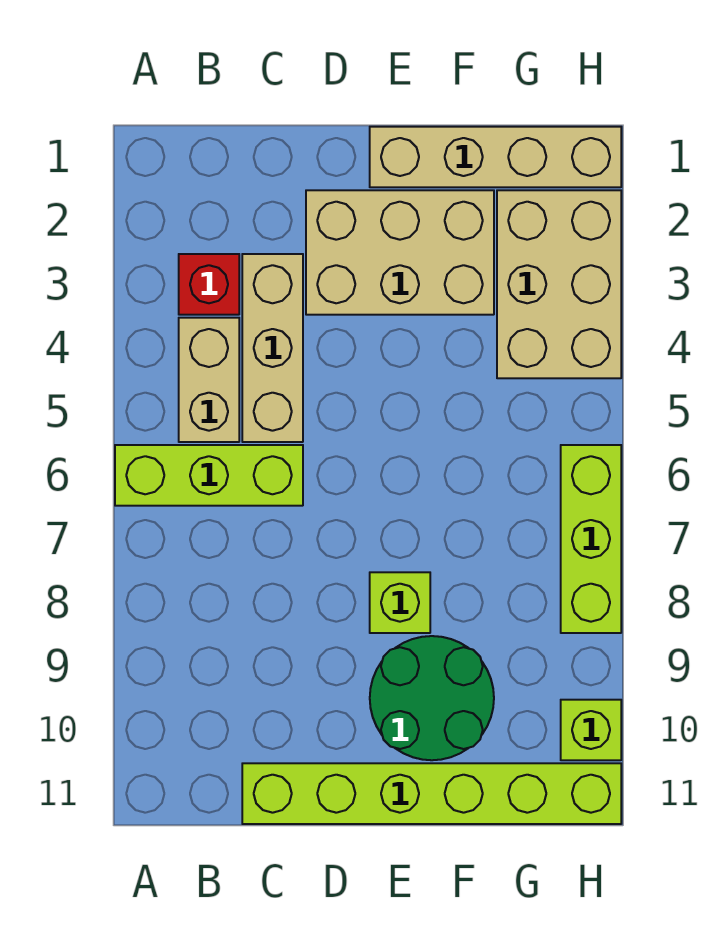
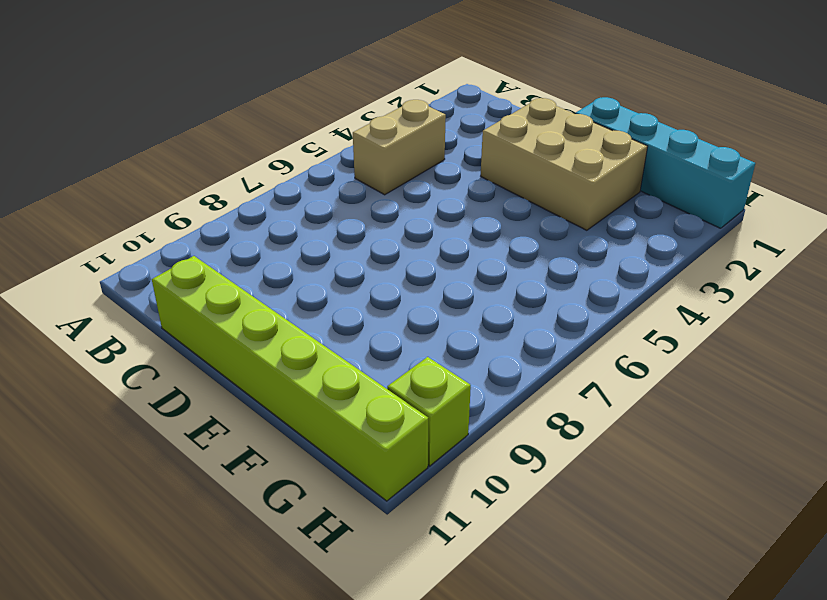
cyan brick E1:H1 level 1 -> tan brick E1:H1 level 1
none -> lime brick A6:C6 level 1
none -> red brick B3 level 1
none -> tan brick C3:C5 level 1

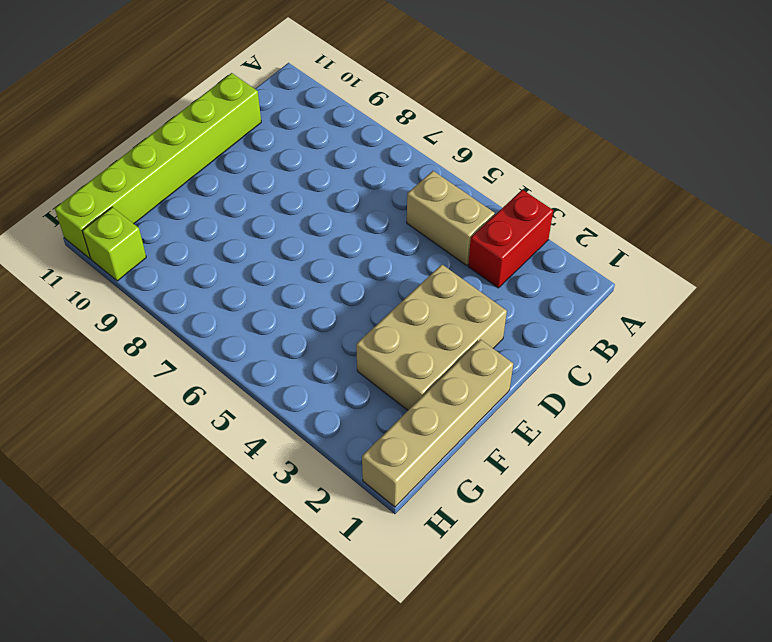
red brick A3:B3 level 1 -> red brick B3 level 1
none -> lime brick A6:C6 level 1
none -> tan brick C3:C5 level 1
none -> lime brick E8 level 1

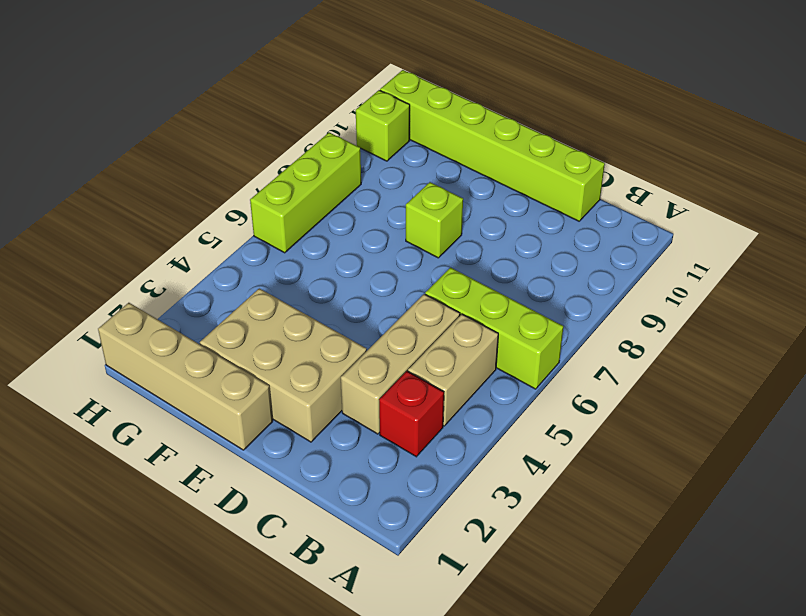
none -> green round brick E9:F10 level 1
none -> tan brick G2:H4 level 1

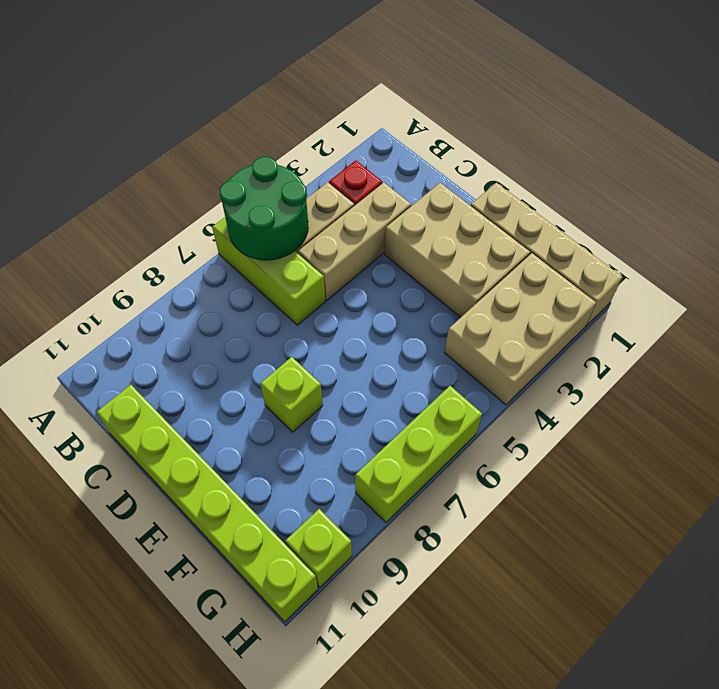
green round brick A5:B6 level 2 -> green round brick E9:F10 level 1

